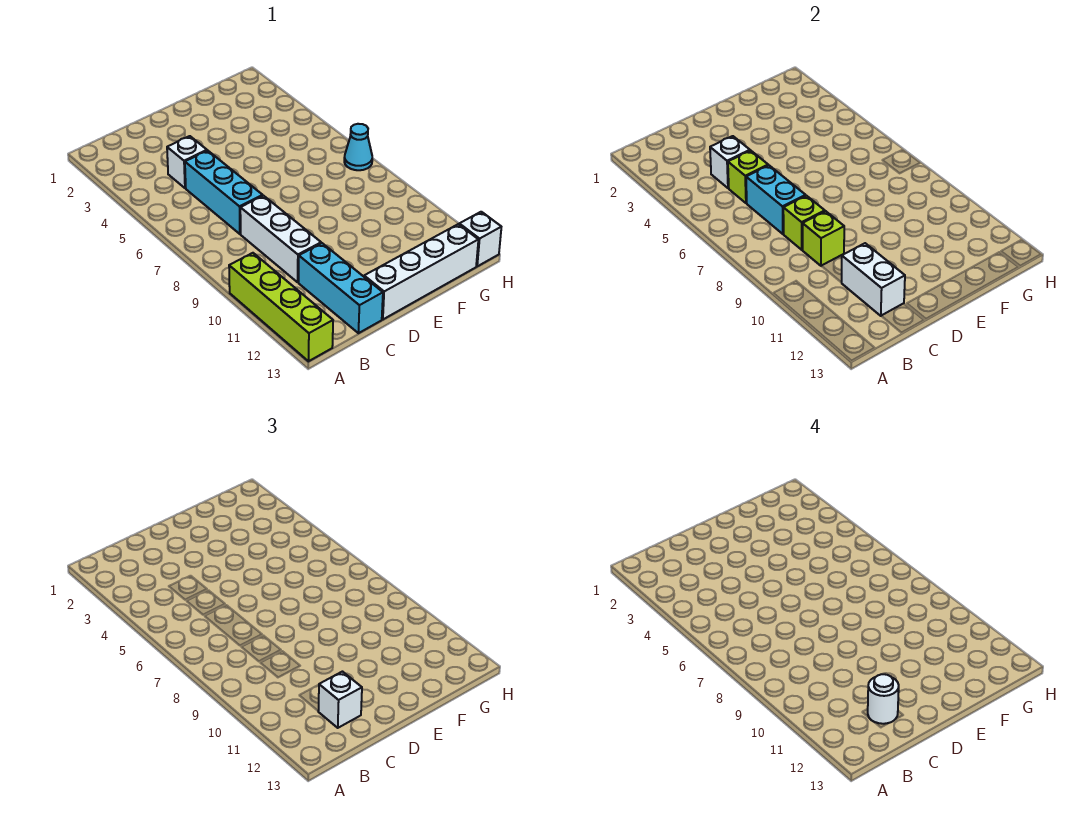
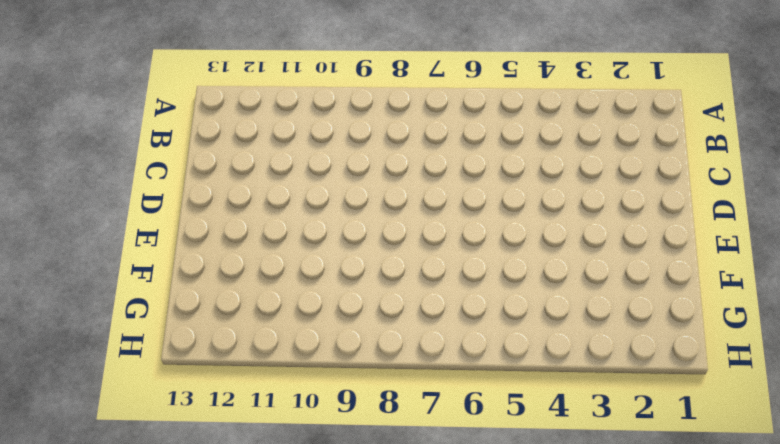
none -> lime brick A10:A13 level 1
none -> white brick C4 level 1
none -> cyan brick C5:C7 level 1

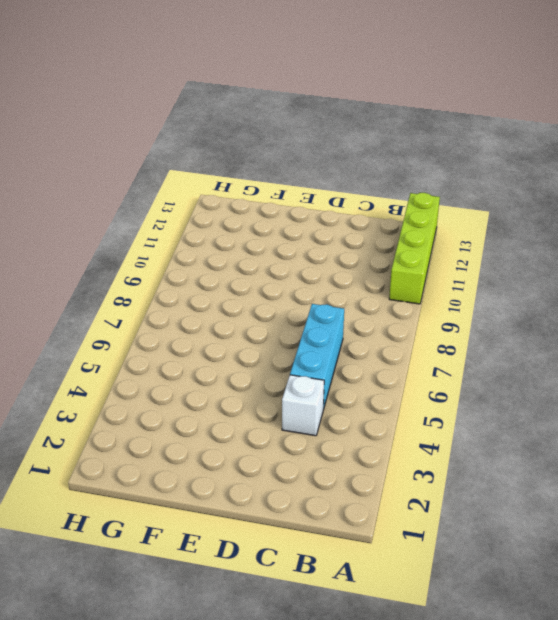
none -> white brick C8:C10 level 1
none -> cyan brick C11:C13 level 1
none -> white brick D13:G13 level 1

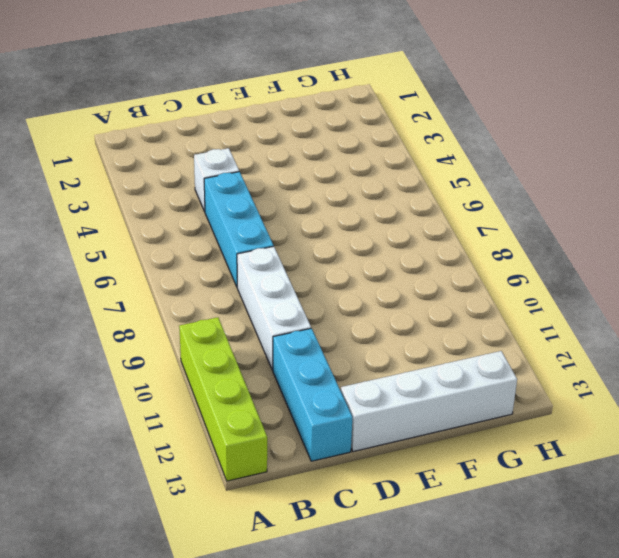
none -> cyan cone H7 level 1
none -> white brick H13 level 1
none -> white brick C4 level 2

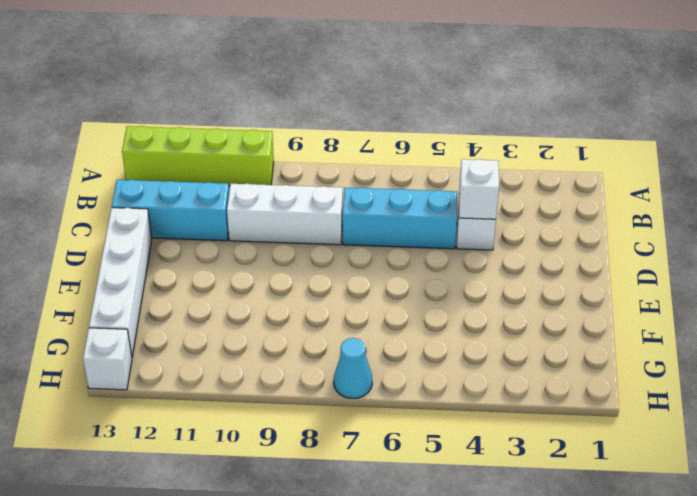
none -> lime brick C5 level 2
none -> cyan brick C6:C7 level 2
none -> lime brick C8 level 2

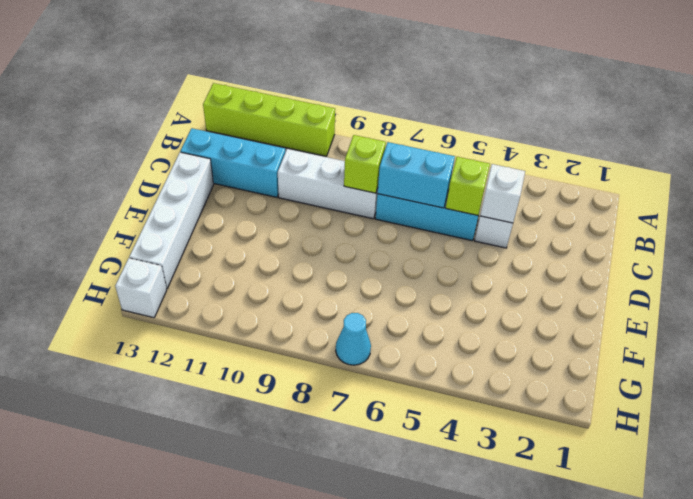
none -> lime brick C9 level 2
none -> white brick C11:C12 level 2
none -> white brick C12 level 3

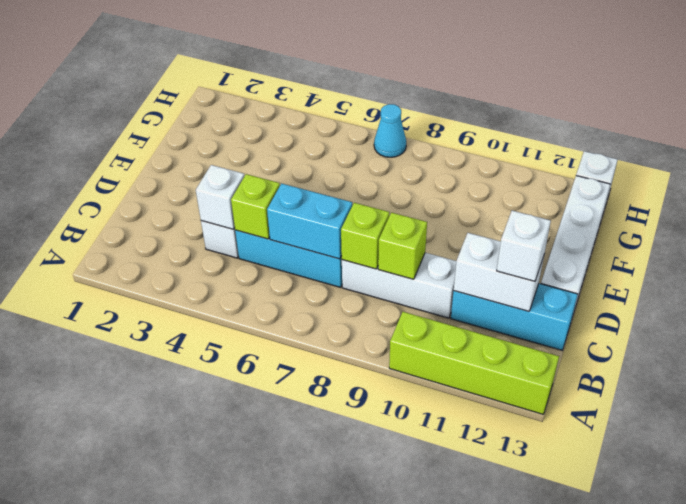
none -> white round brick C12 level 4

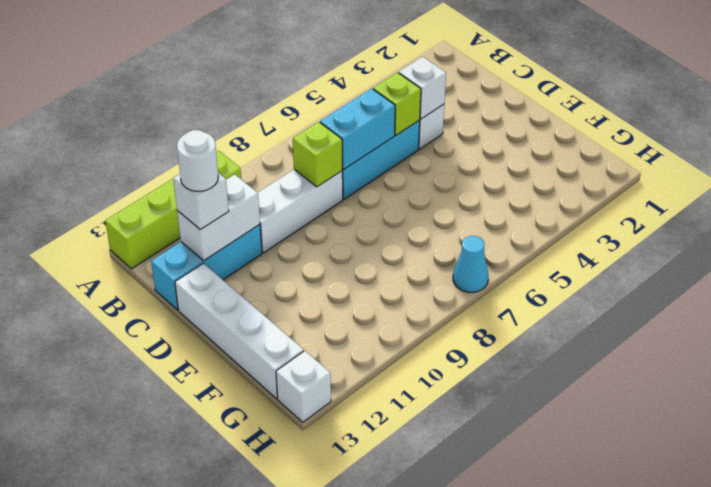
none -> lime brick C9 level 2

